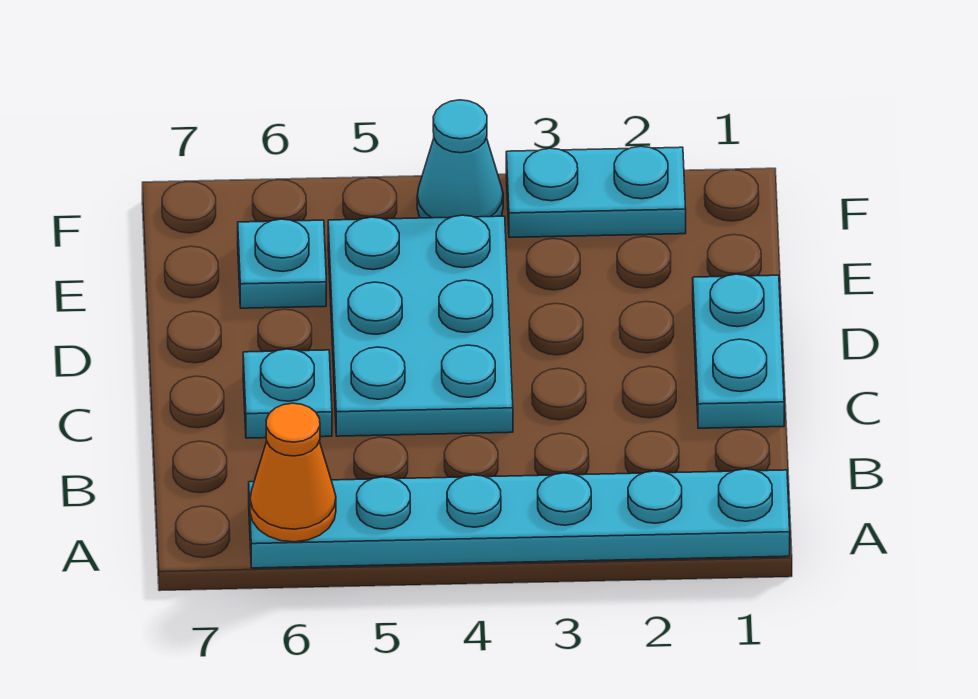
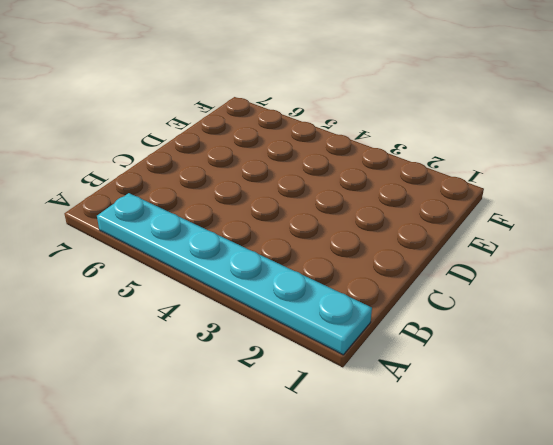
none -> cyan plate C1:D1 level 1
none -> cyan plate C4:E5 level 1

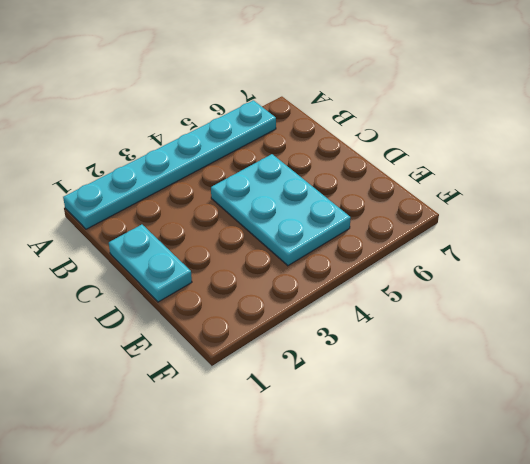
none -> cyan plate C6 level 1
none -> cyan plate E6 level 1

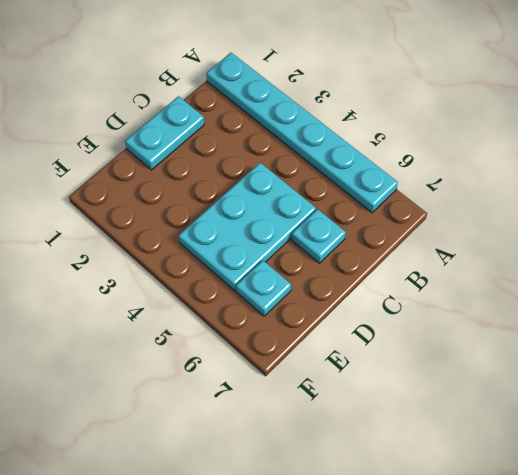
none -> cyan plate F2:F3 level 1
none -> cyan cone F4 level 1

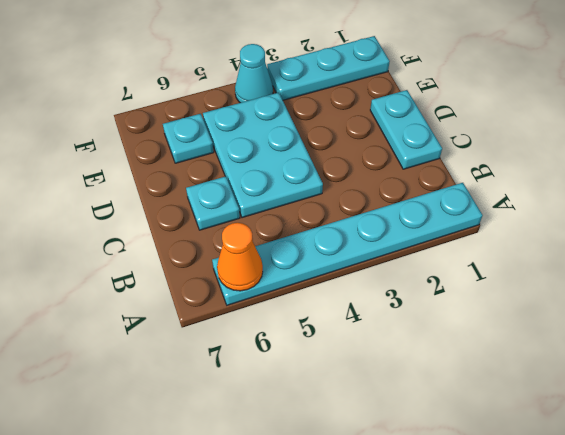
cyan plate F1:F3 level 1 -> cyan plate F2:F3 level 1

